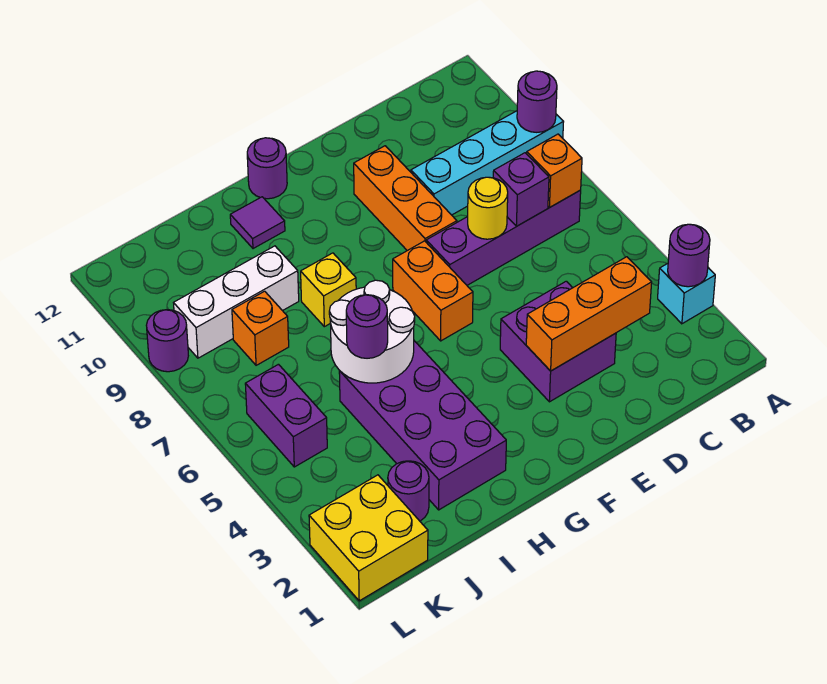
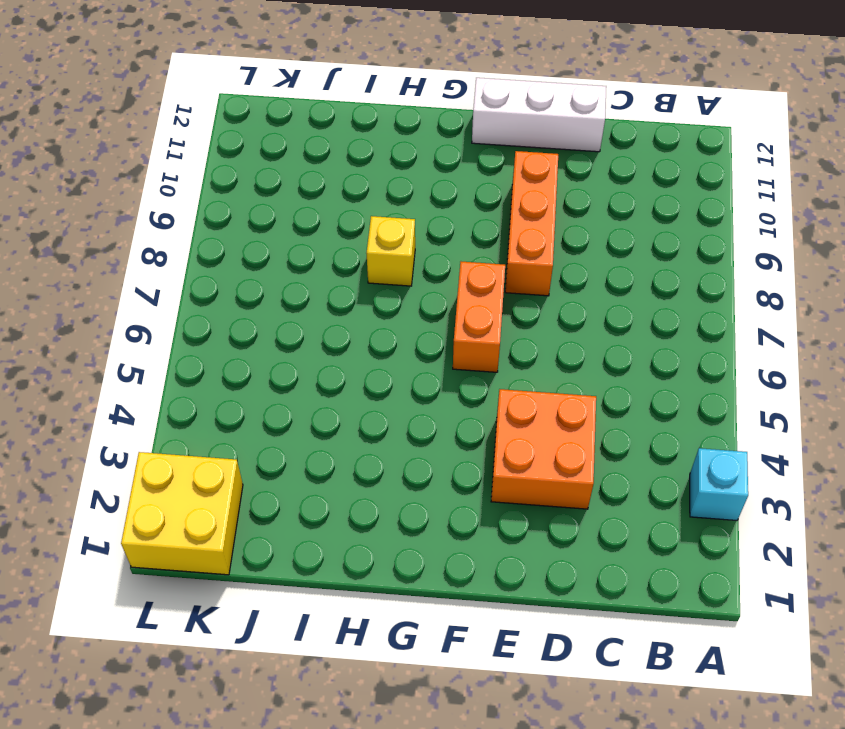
orange brick D3:E4 level 1 -> purple brick D3:E4 level 1
white brick D12:F12 level 1 -> white brick I9:K9 level 1
none -> cyan brick A9:D9 level 1
none -> purple brick B7:E7 level 1
none -> purple round brick G12 level 1

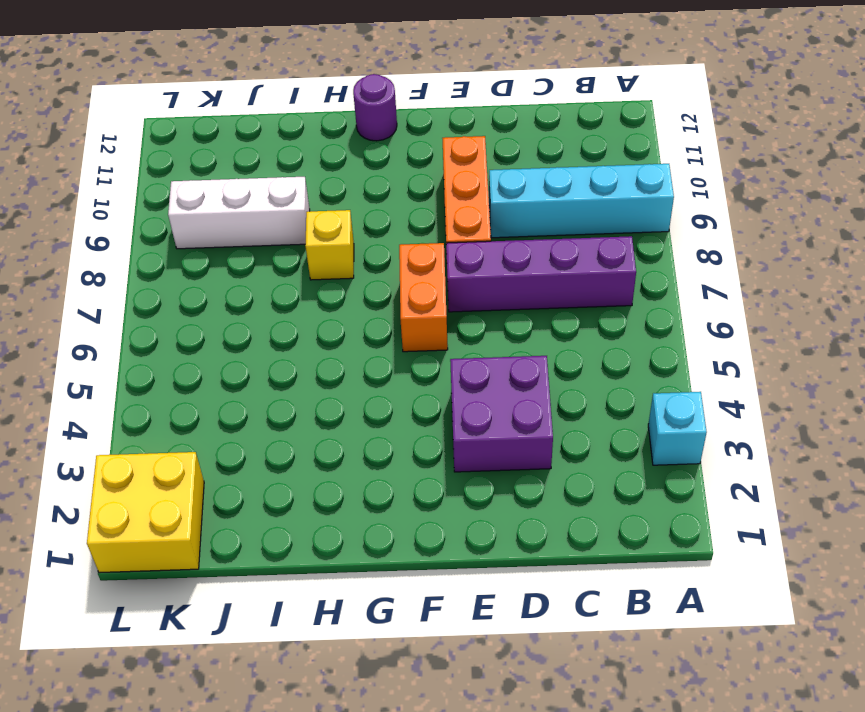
none -> purple brick H2:I5 level 1
none -> purple tile H11 level 1
none -> purple round brick J2 level 1

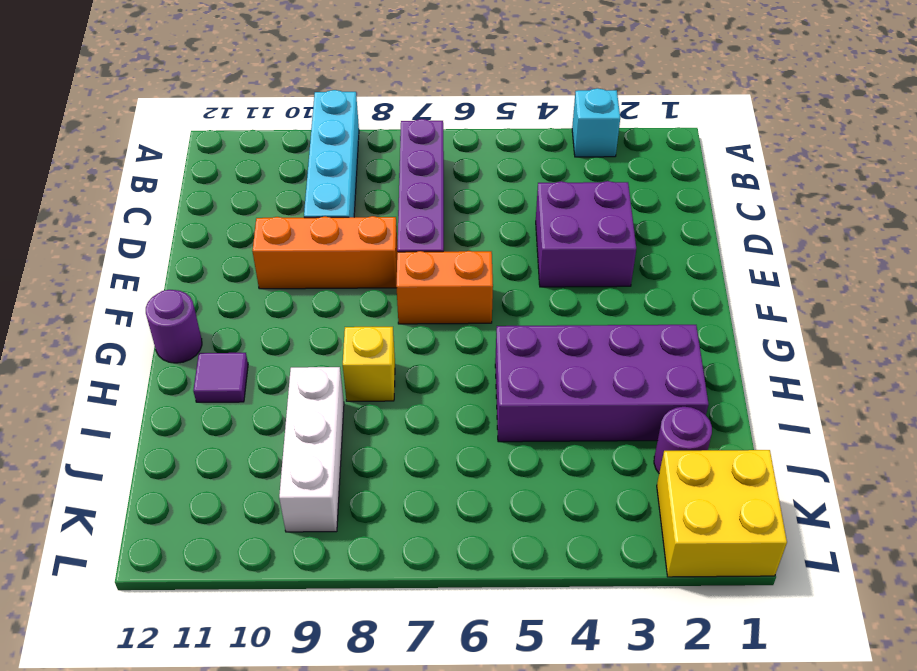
none -> orange brick J8 level 1
none -> purple brick K5:K6 level 1
none -> purple round brick L9 level 1

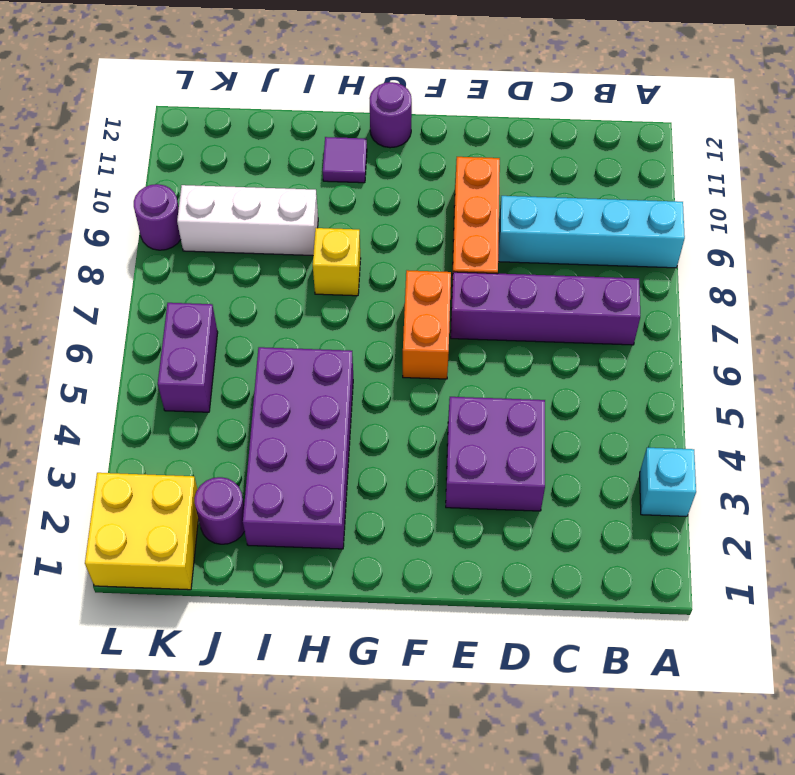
none -> orange brick J8 level 1
none -> purple round brick A3 level 2
none -> purple round brick A9 level 2

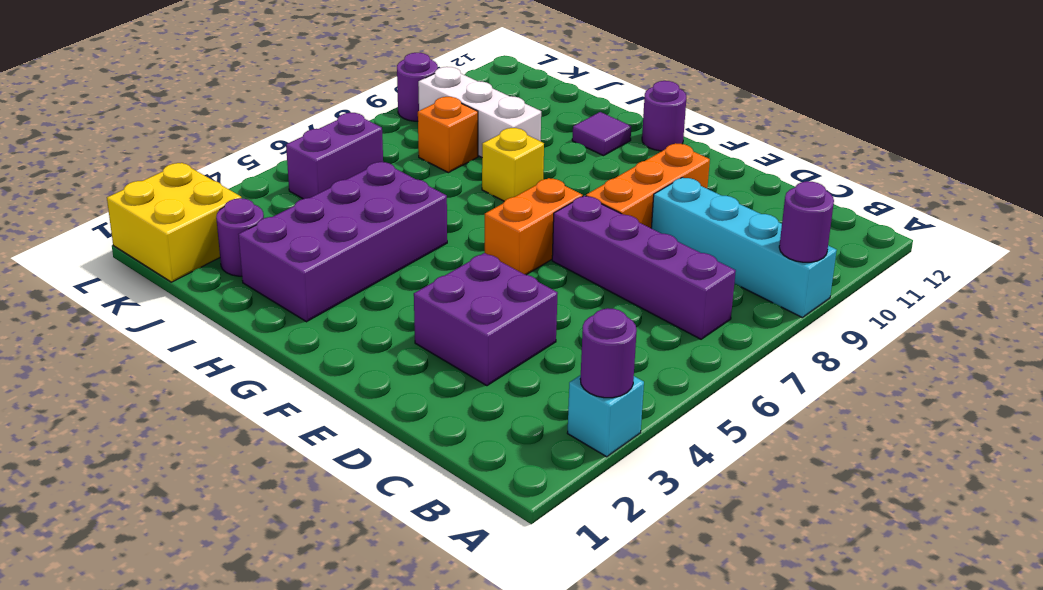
none -> orange brick B7 level 2
none -> orange brick C3:E3 level 2
none -> purple brick C7 level 2

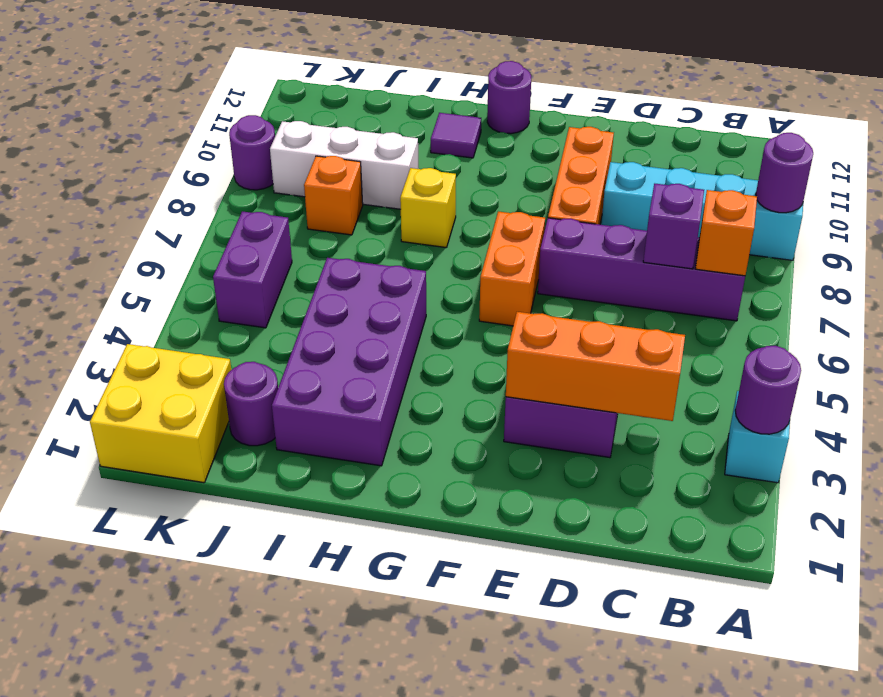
none -> yellow round brick D7 level 2
none -> white round brick H5:I6 level 2
none -> purple round brick I5 level 3

